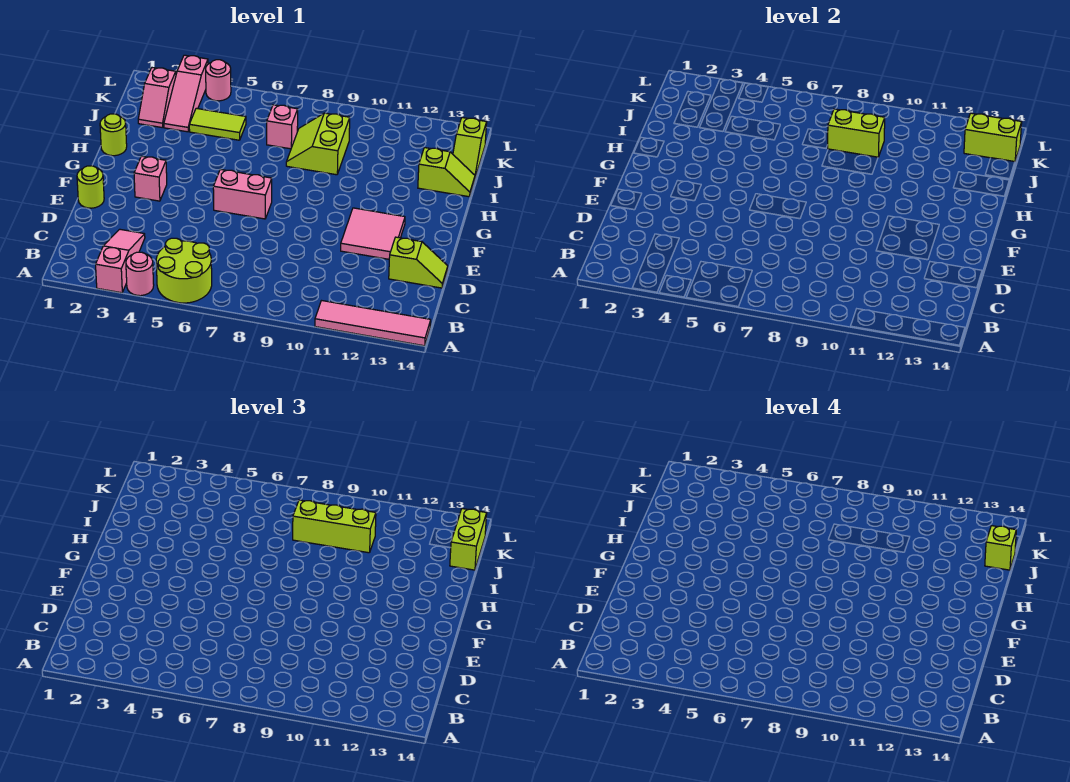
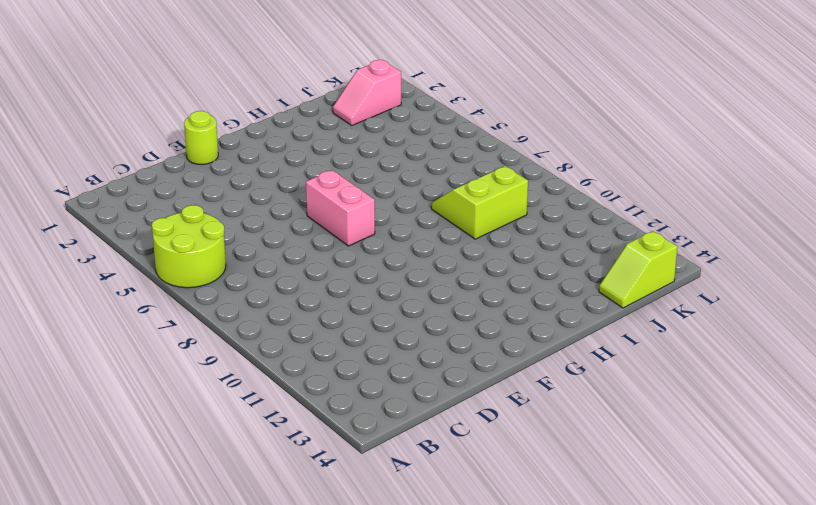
none -> pink slope A3:C3 level 1 top A
none -> pink round brick A4 level 1
none -> pink tile A11:A14 level 1

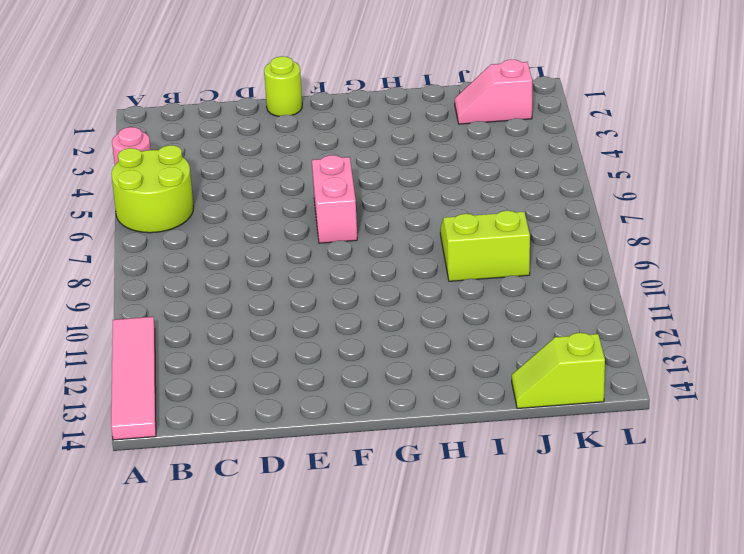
none -> pink slope A3:C3 level 1 top A
none -> lime slope D13:D14 level 1 top 13
none -> pink tile E11:F12 level 1

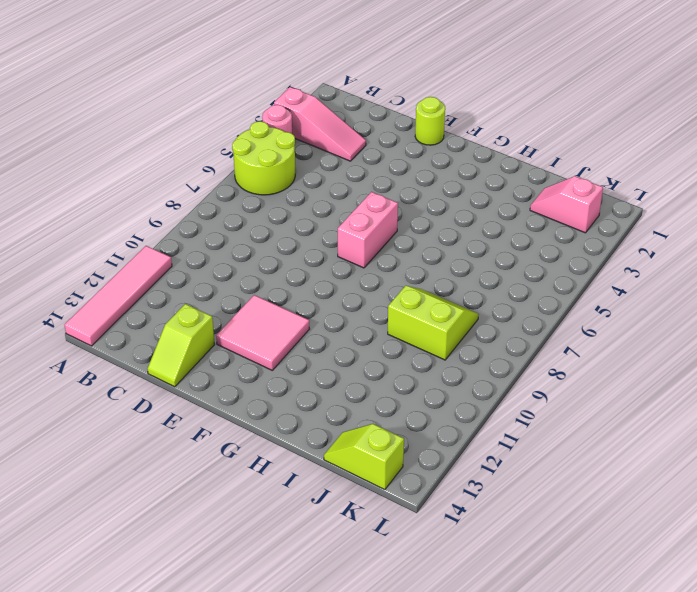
none -> pink brick F3 level 1
none -> lime round brick H1 level 1
none -> lime slope I13:I14 level 1 top 13

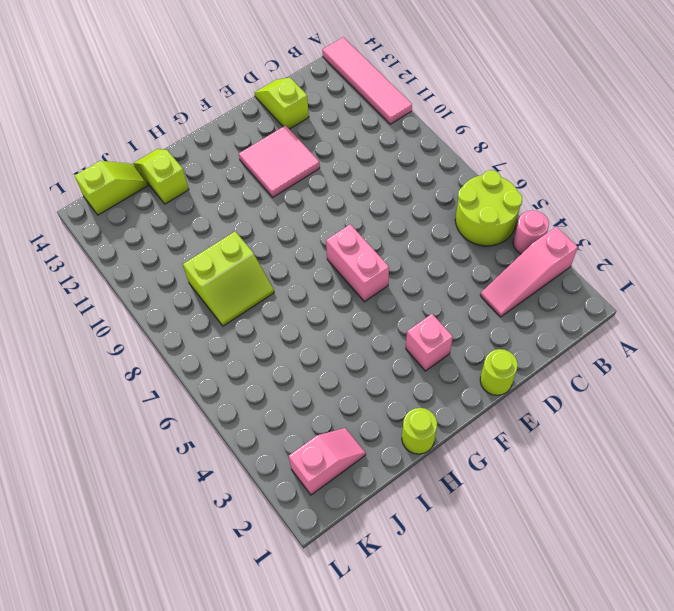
none -> pink slope J3:L3 level 1 top L
none -> lime tile J4:J5 level 1
none -> pink brick J7 level 1

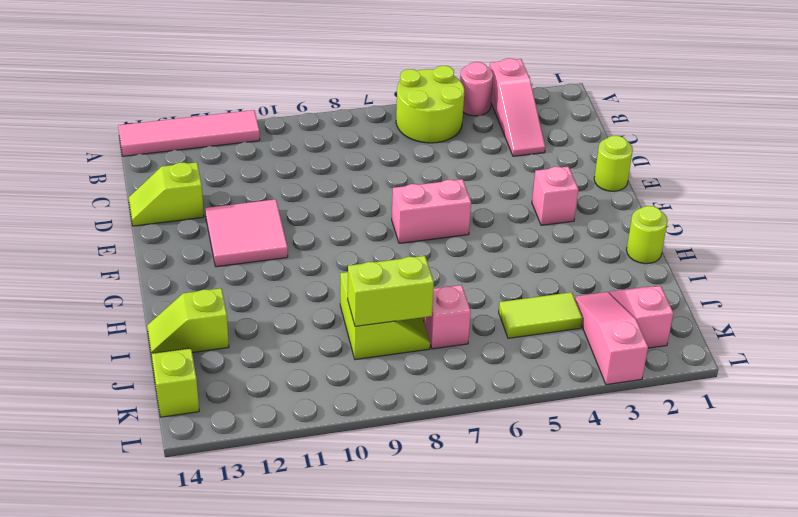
none -> pink round brick L4 level 1
none -> lime brick K13:K14 level 2
none -> lime brick J8:J10 level 3

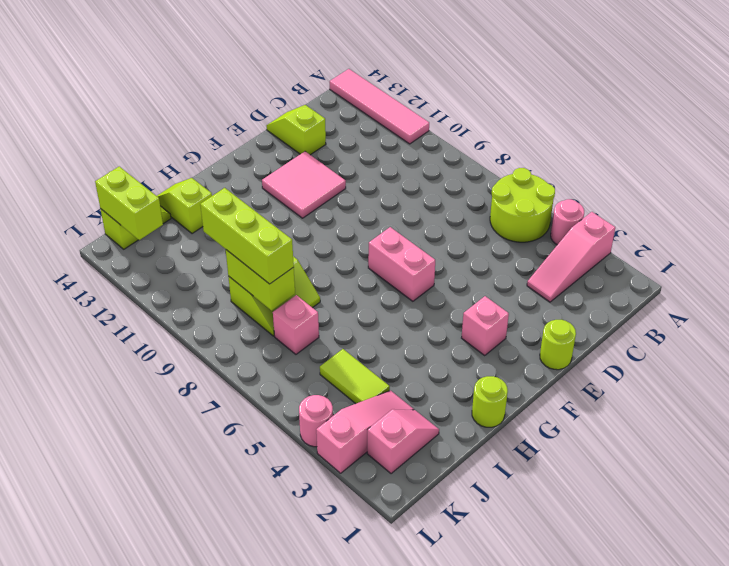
none -> lime brick J14:K14 level 3
none -> lime brick J14 level 4

